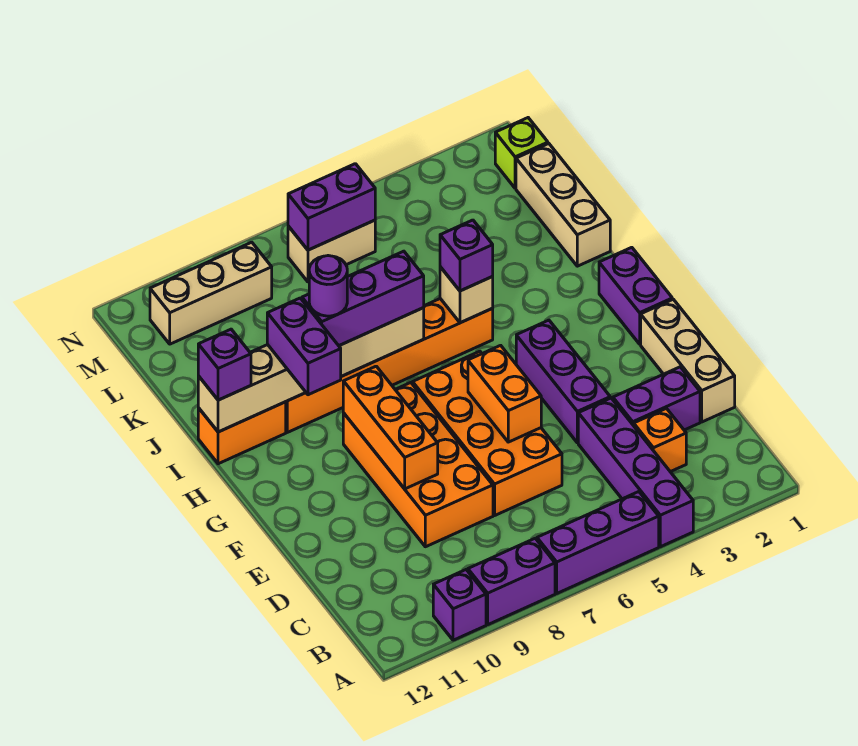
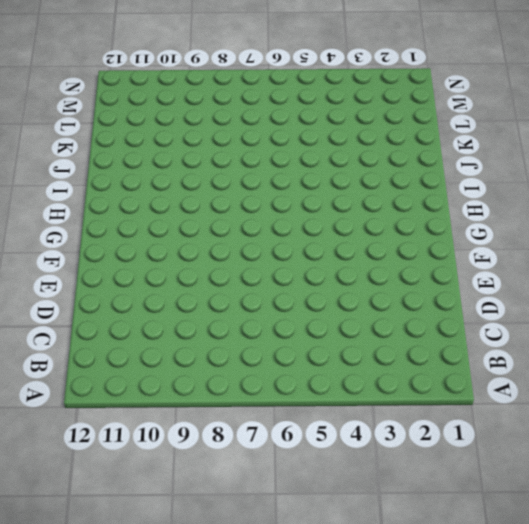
none -> purple brick A4:D4 level 1
none -> purple brick A5:A7 level 1
none -> purple brick A8:A9 level 1

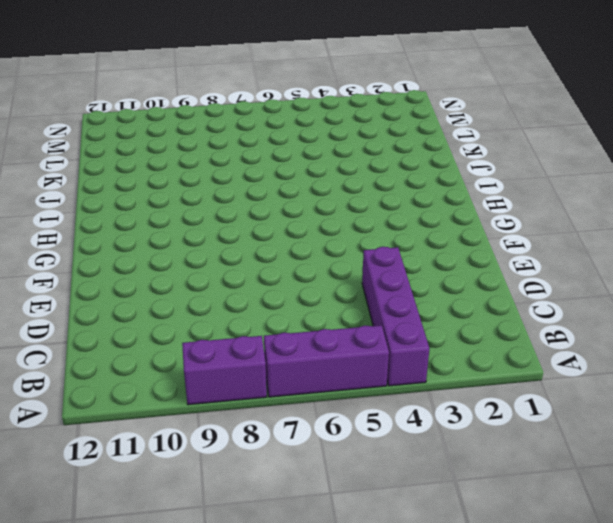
none -> purple brick A10 level 1
none -> orange brick C3 level 1
none -> tan brick D1:F1 level 1

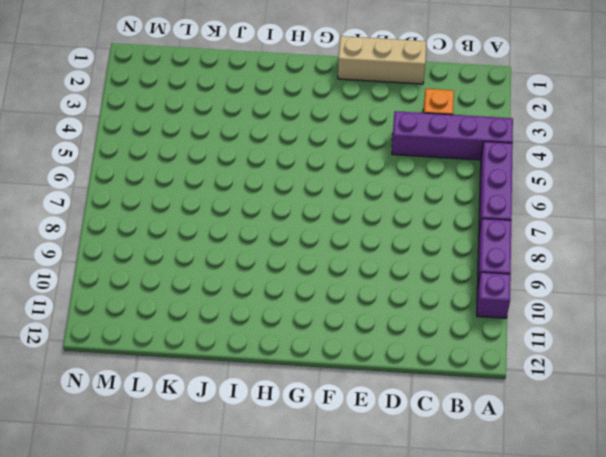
none -> purple brick D2:D3 level 1
none -> orange brick D6:G7 level 1
none -> orange brick D8:G9 level 1

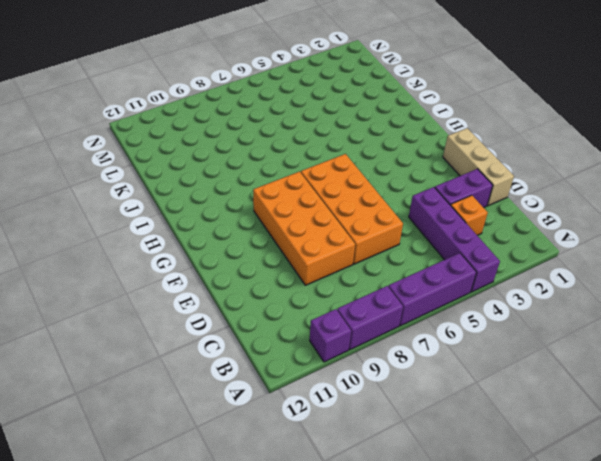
none -> purple brick E4:G4 level 1
none -> purple brick G1:H1 level 1
none -> orange brick I5:I10 level 1

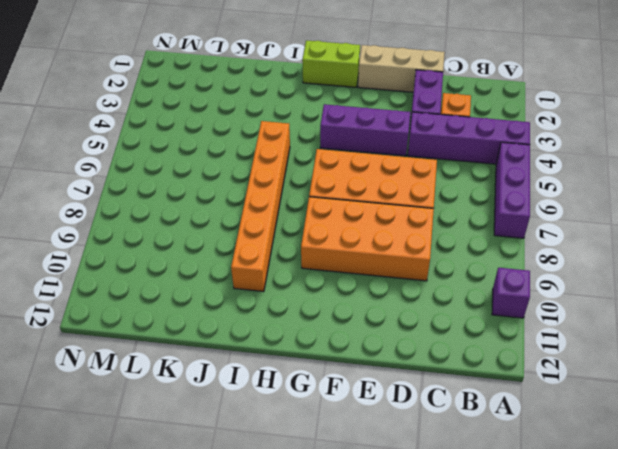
lime brick G1:H1 level 1 -> purple brick G1:H1 level 1
none -> purple brick A8:A9 level 1
none -> orange brick I11:I12 level 1
none -> tan brick J1:L1 level 1

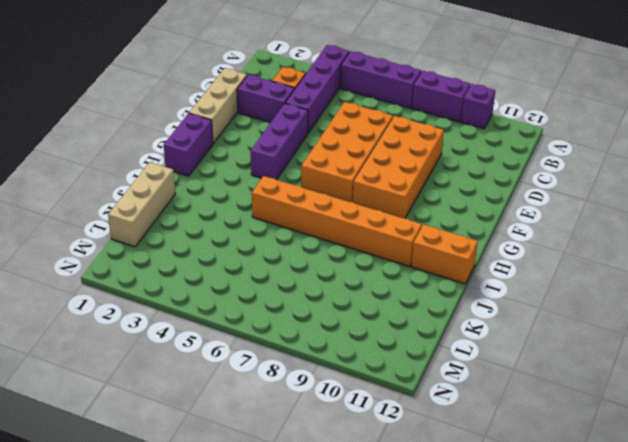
none -> lime brick M1 level 1
none -> tan brick M6:M7 level 1
none -> tan brick M9:M11 level 1

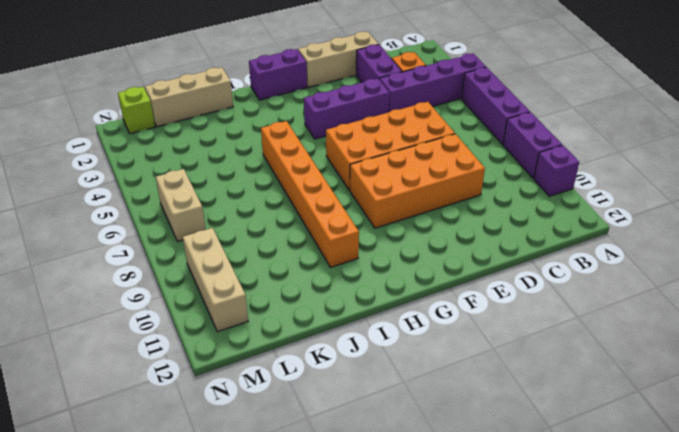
none -> orange brick I11:I12 level 1
none -> orange brick E6:F6 level 2
none -> orange brick E9:G9 level 2

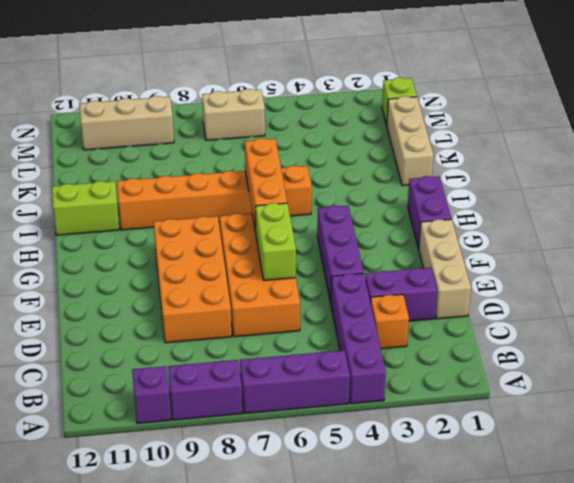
lime brick E6:F6 level 2 -> orange brick E6:F6 level 2
orange brick G6:I6 level 2 -> orange brick E9:G9 level 2
lime brick I11:I12 level 1 -> orange brick I11:I12 level 1
none -> tan brick I5 level 2
none -> tan brick I7:I12 level 2
none -> purple brick M6:M7 level 2

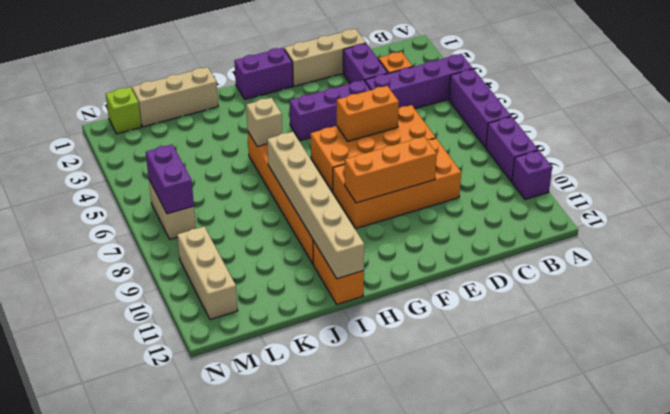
none -> purple brick H10:I10 level 3
none -> purple brick I5 level 3
none -> purple brick I7:I9 level 3

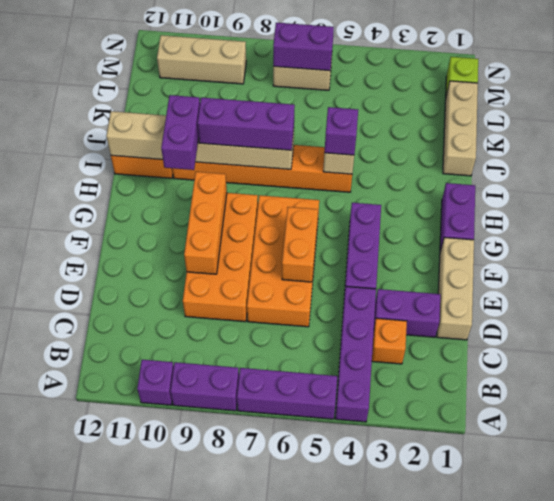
none -> purple brick I12 level 3
none -> purple round brick I9 level 4

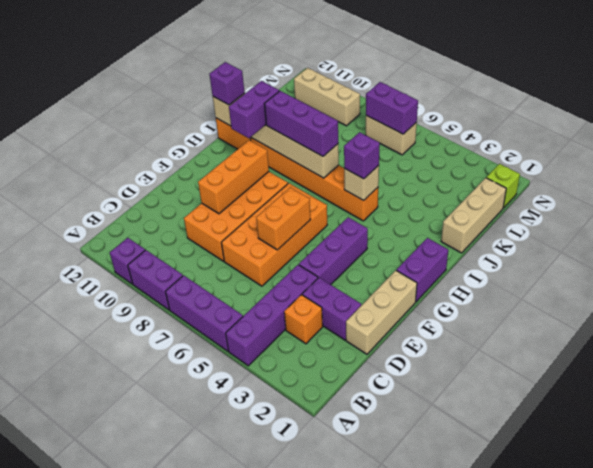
none -> purple round brick I9 level 4

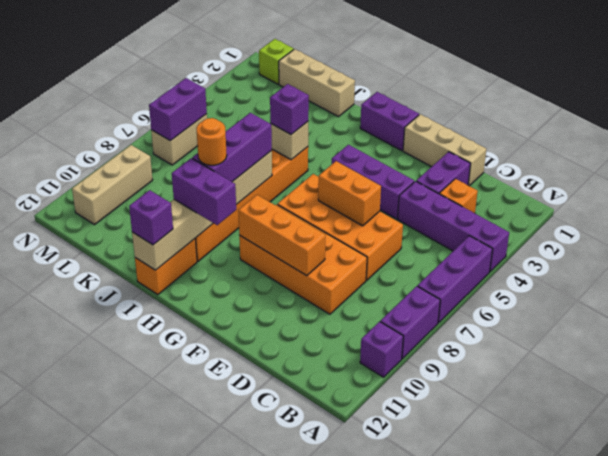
orange round brick I9 level 4 -> purple round brick I9 level 4

